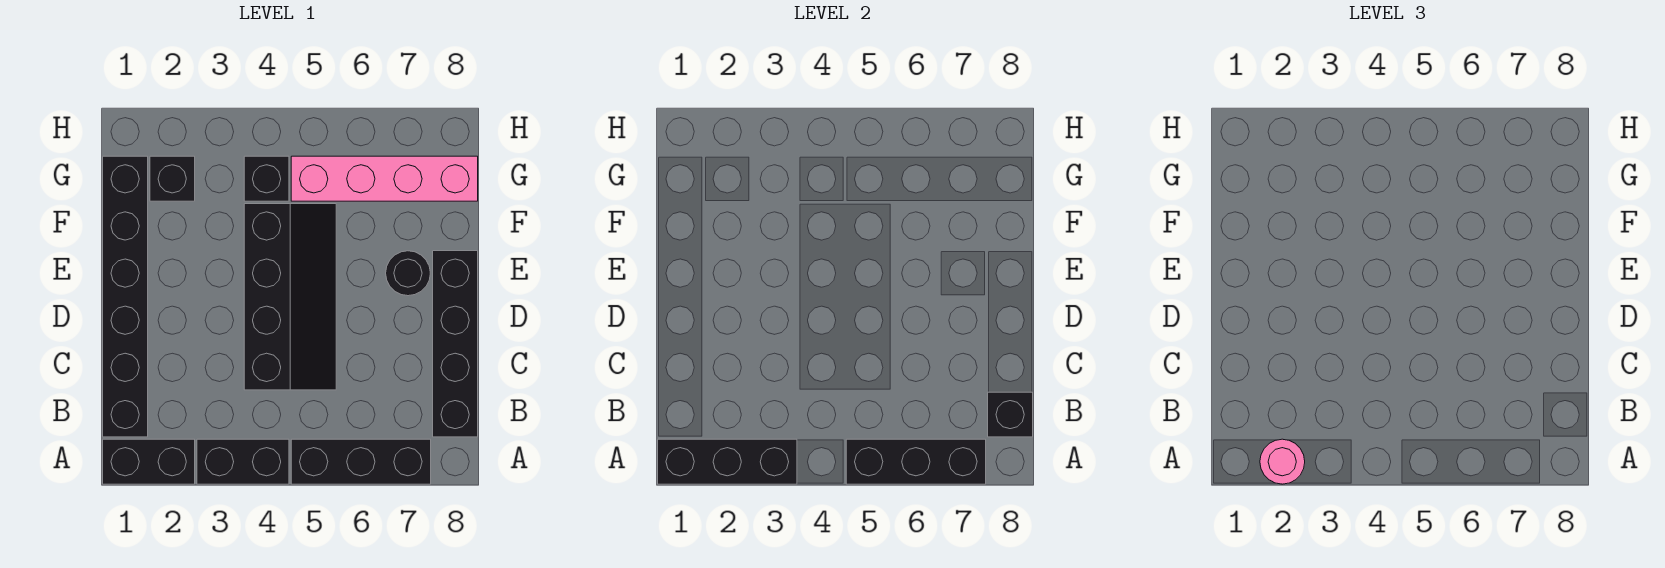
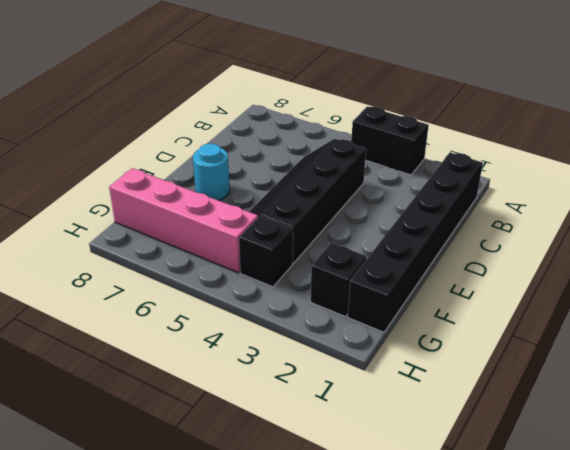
cyan round brick E7 level 1 -> black round brick E7 level 1
none -> black brick A1:A2 level 1
none -> black brick A5:A7 level 1
none -> black brick B8:E8 level 1

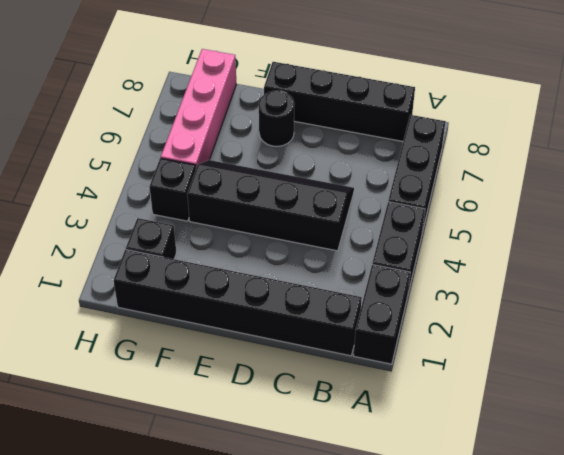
none -> black brick A1:A3 level 2
none -> black brick A5:A7 level 2
none -> black brick B8 level 2

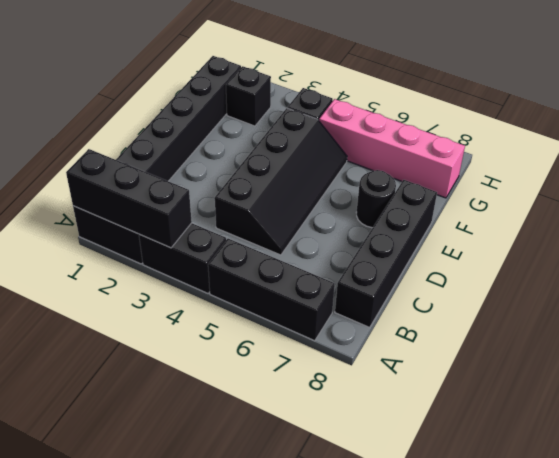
none -> black brick A5:A7 level 2
none -> black brick B8 level 2
none -> pink round brick A2 level 3

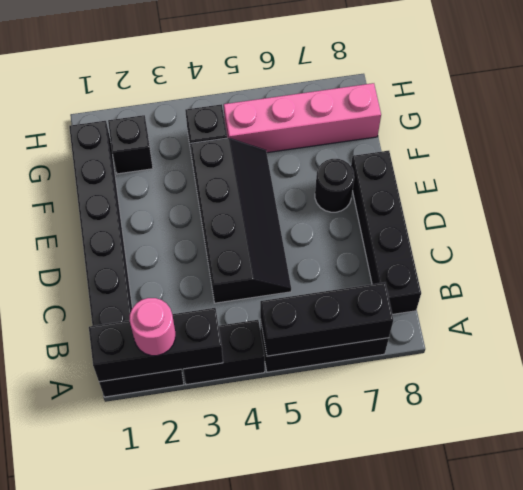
none -> black brick B8 level 2

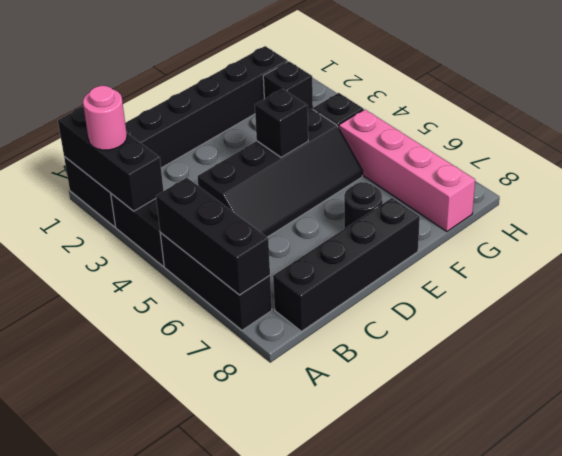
black brick E4 level 2 -> black brick B8 level 2

